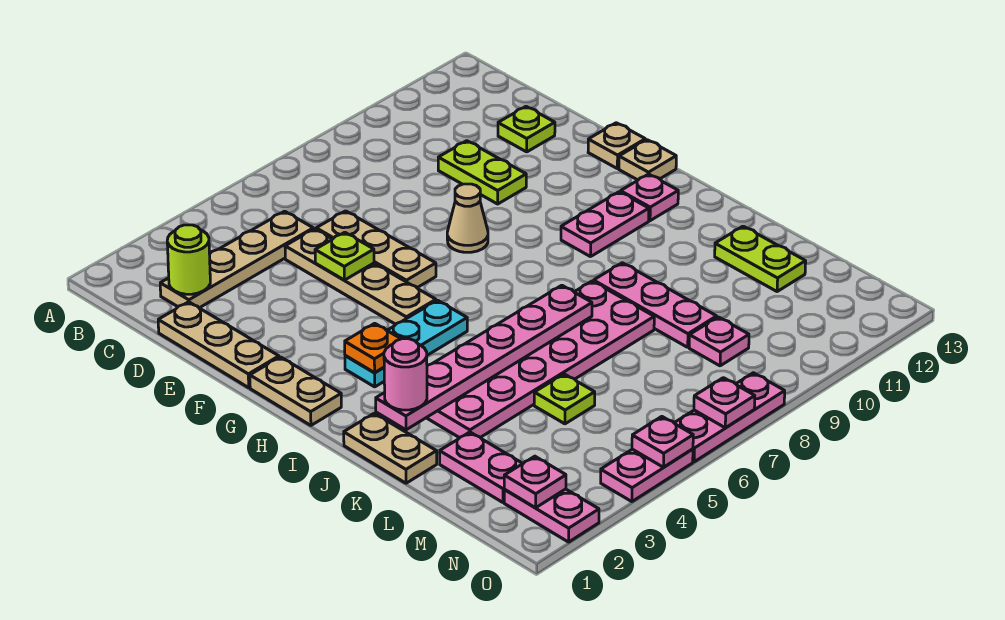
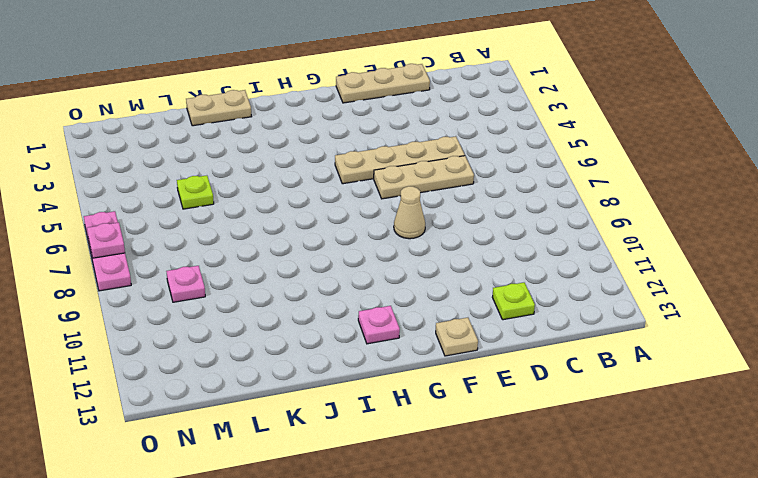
none -> tan plate C2:C5 level 1
none -> lime plate D10:E10 level 1
none -> tan plate G1:H1 level 1
none -> tan plate G13 level 1

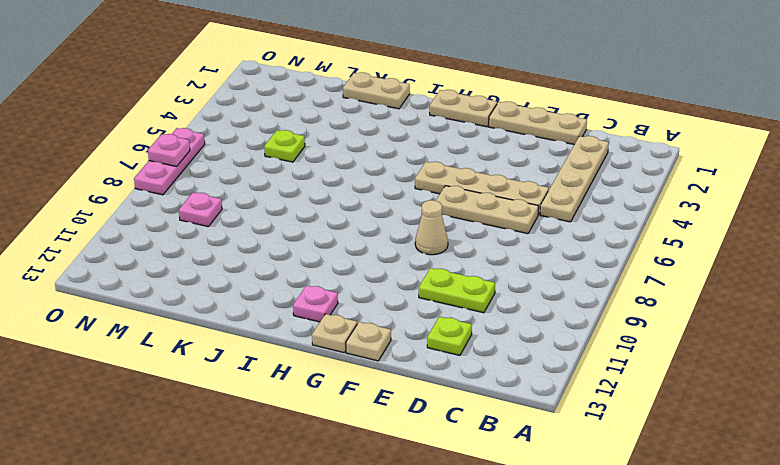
none -> cyan plate H3:H5 level 1
none -> pink plate H10:H11 level 1
none -> pink plate J3:K8 level 1
none -> pink plate J9:L9 level 1

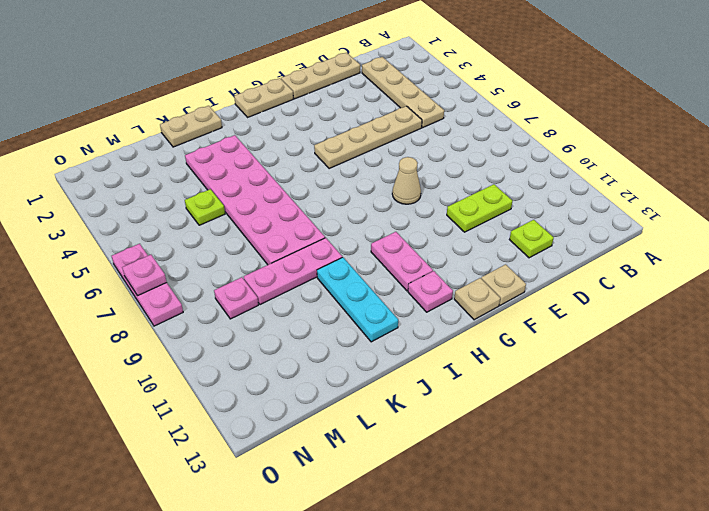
cyan plate J10:J12 level 1 -> cyan plate H3:H5 level 1
none -> tan plate D6:F6 level 1
none -> lime plate K12:L12 level 1
none -> pink plate L2:M2 level 1
none -> pink plate N2:O2 level 1

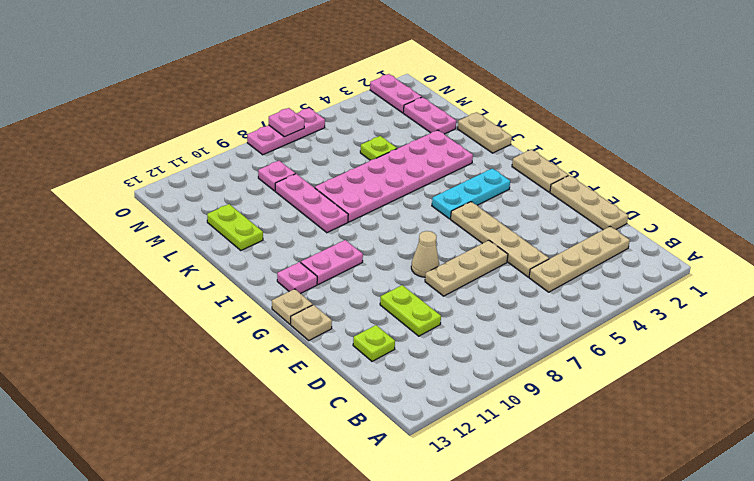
tan plate E6:E8 level 1 -> tan plate D6:F6 level 1
none -> pink plate O4:O5 level 1
none -> lime round brick C2 level 2
none -> lime plate E5 level 2
none -> orange plate H3 level 2

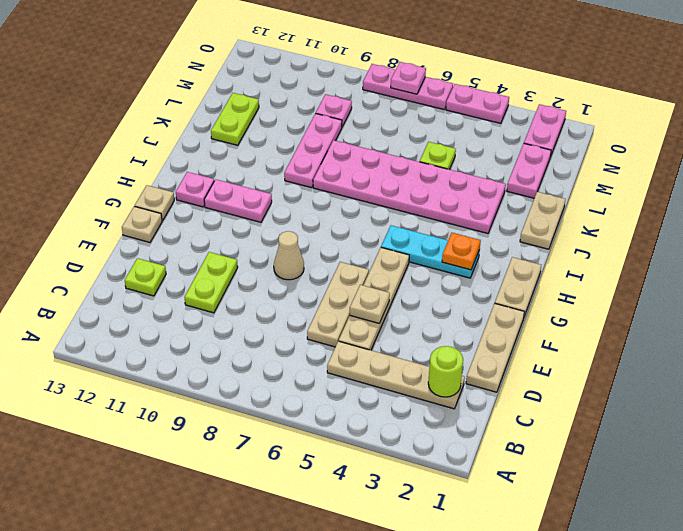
tan plate E5 level 2 -> lime plate E5 level 2
none -> pink plate J2:J7 level 2
none -> pink plate N2 level 2
none -> pink plate O5 level 2
none -> pink round brick J2 level 3

